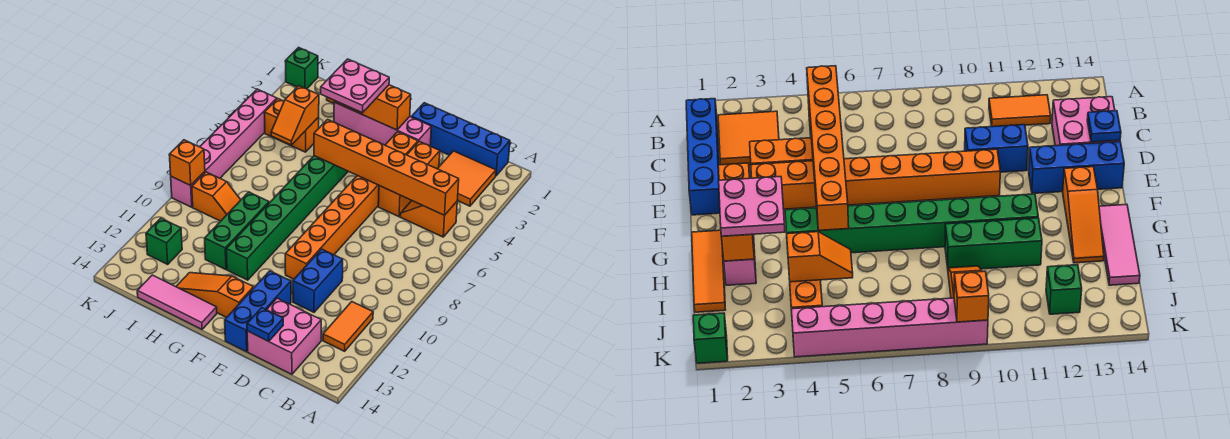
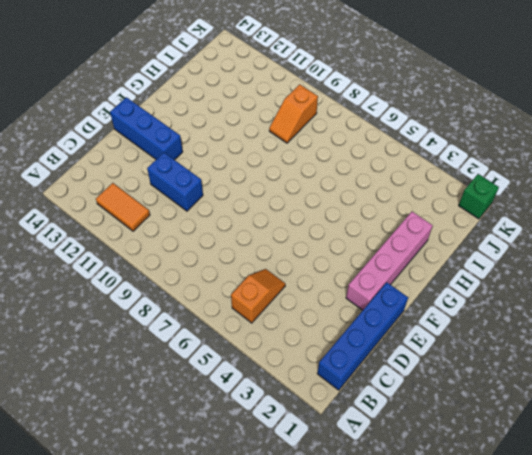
none -> orange tile B2:C3 level 1
none -> pink brick C13:D14 level 1
none -> orange brick D3:D5 level 1

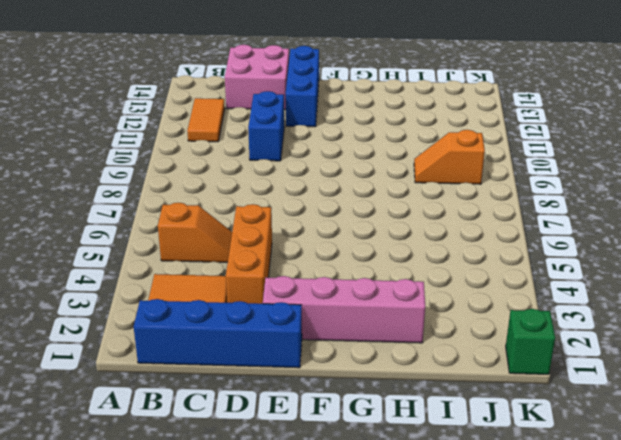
none -> orange brick E3:E10 level 1
none -> orange slope F13:H13 level 1 top F
none -> orange tile G1:I1 level 1

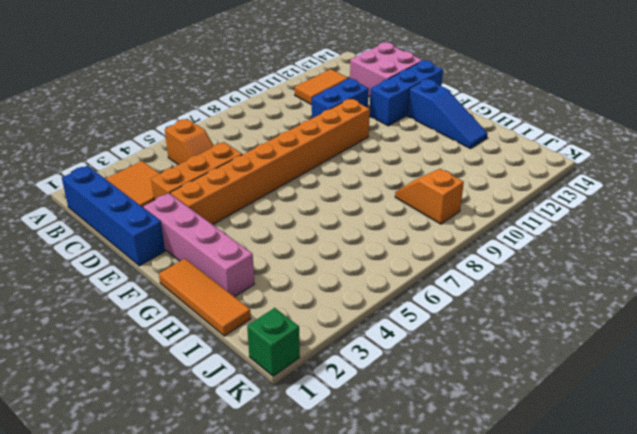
blue slope F13:H13 level 1 top F -> orange slope F13:H13 level 1 top F
none -> green brick G4:G11 level 1
none -> pink tile G14:I14 level 1
none -> green brick H9:H11 level 1

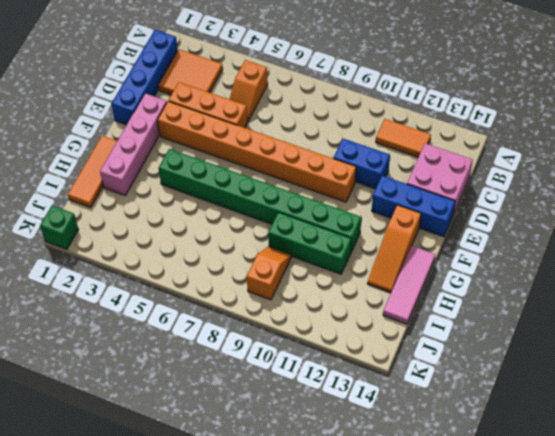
none -> orange brick I4:J4 level 1
none -> green brick J12 level 1
none -> pink brick K4:K9 level 1

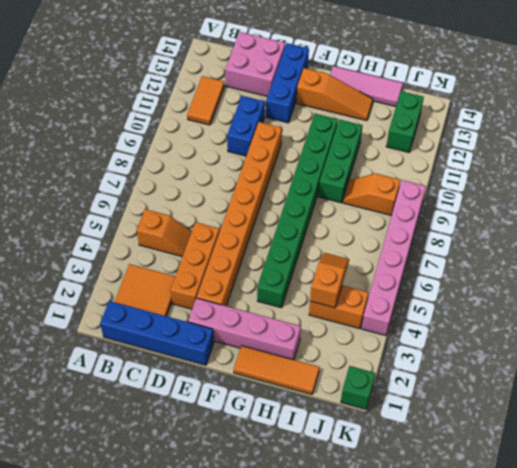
green brick J12:J13 level 1 -> green brick J12 level 1
none -> orange brick B5:G5 level 2
none -> blue plate D14 level 2
none -> orange brick F2:H2 level 2

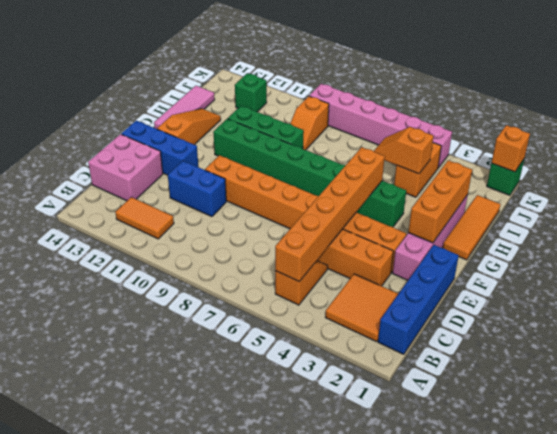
orange brick K1 level 2 -> orange brick K9 level 2
none -> blue plate D14 level 2
none -> pink plate G2:H3 level 3

